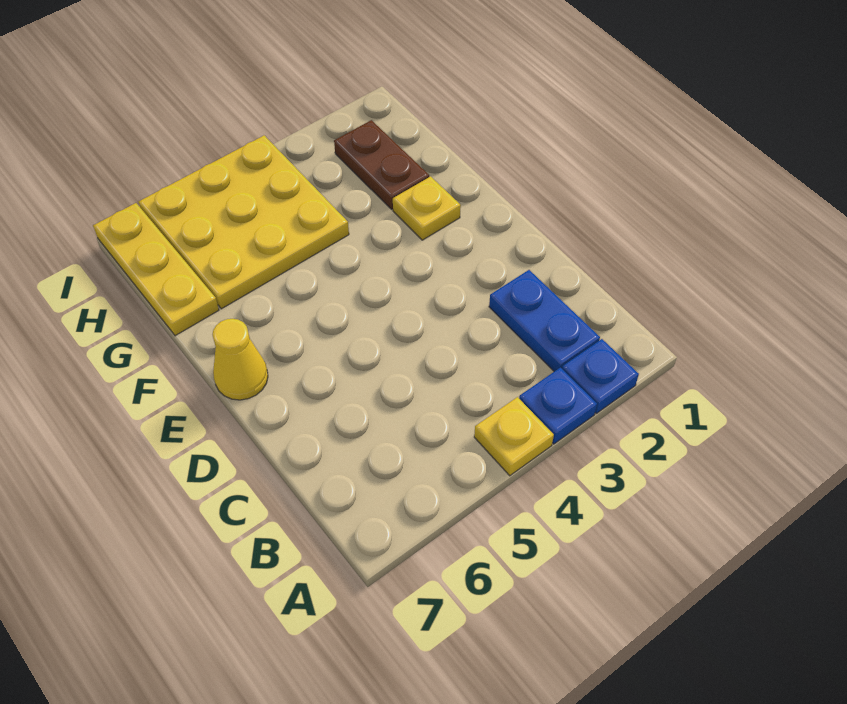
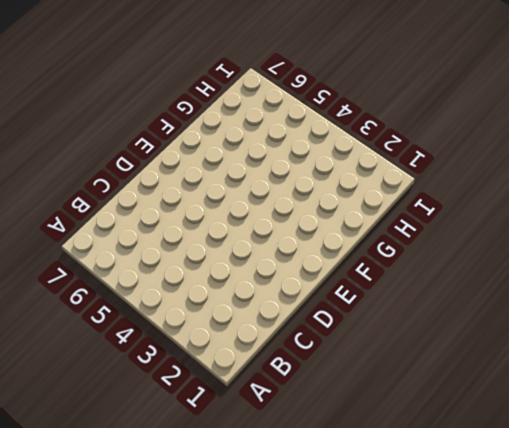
none -> blue plate A2 level 1
none -> blue plate A3 level 1

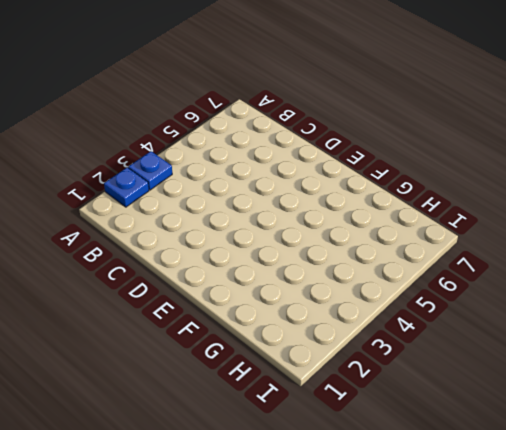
none -> yellow plate A4 level 1
none -> blue plate B2:C2 level 1

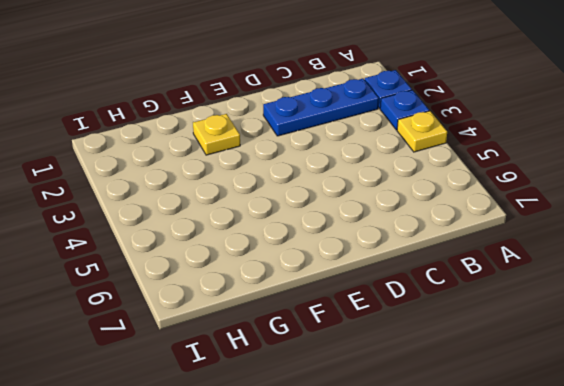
blue plate B2:D2 level 1 -> blue plate B2:C2 level 1
none -> yellow cone E7 level 1
none -> brown plate G2:H2 level 1

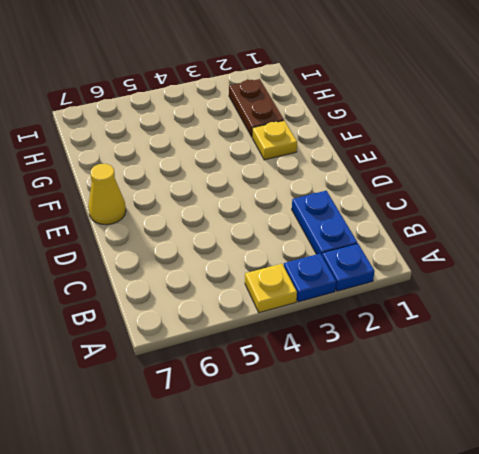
none -> yellow plate G4:I6 level 1
none -> yellow plate G7:I7 level 1

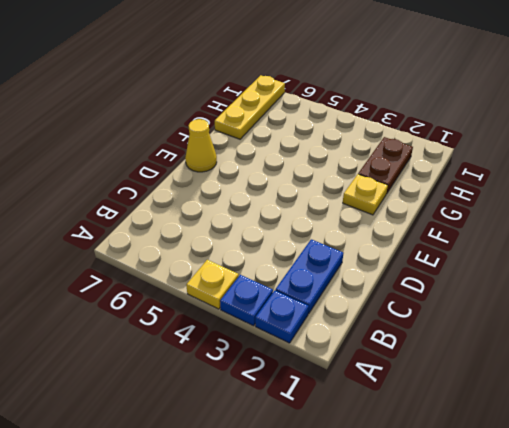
none -> yellow plate G4:I6 level 1

